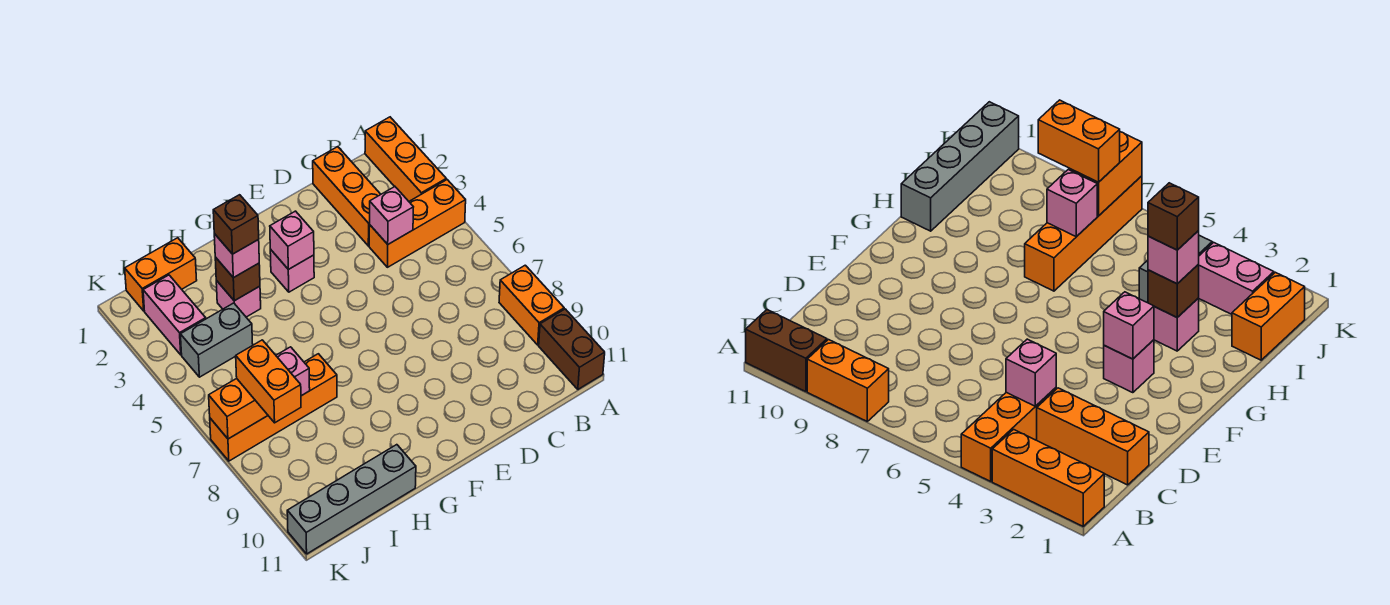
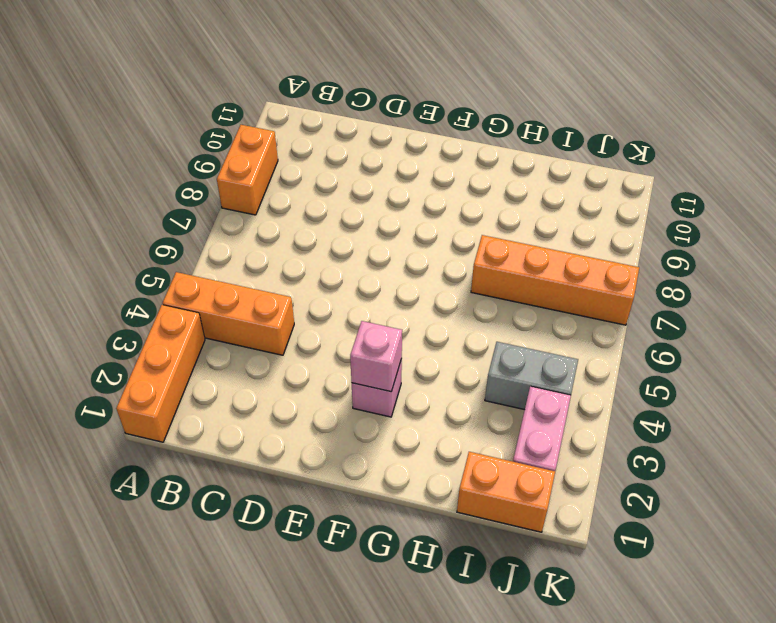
none -> brown brick A10:A11 level 1
none -> orange brick C1:C3 level 1
none -> pink brick H3 level 1

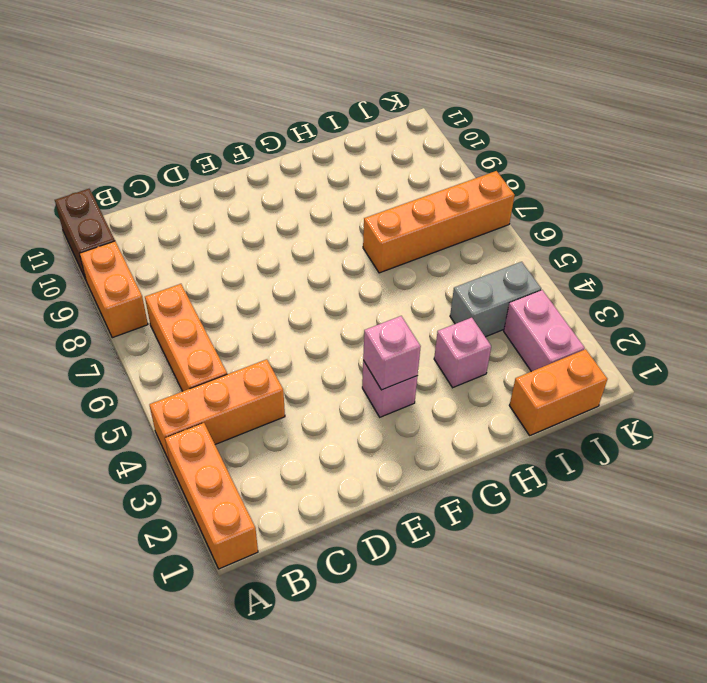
orange brick B5:B7 level 1 -> orange brick C1:C3 level 1
none -> grey brick H11:K11 level 1
none -> pink brick C4 level 2
none -> brown brick H3 level 2

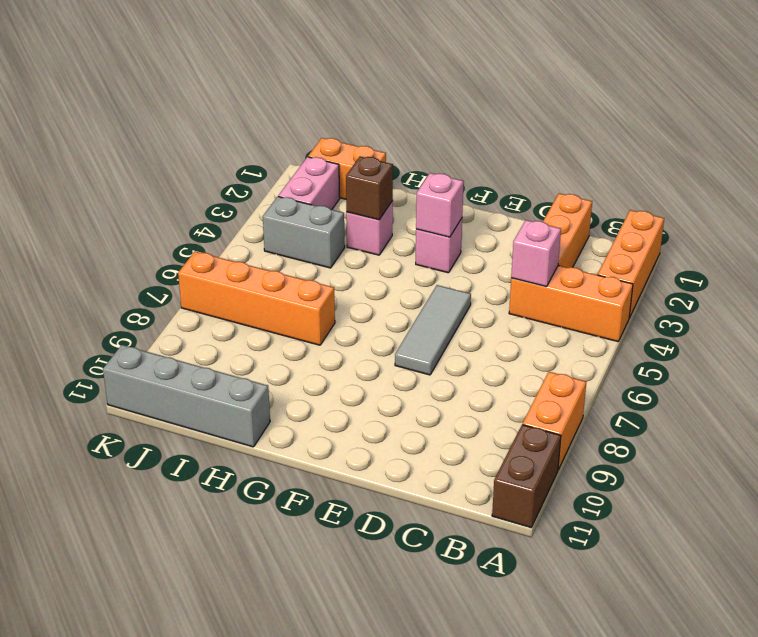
grey tile E5:E7 level 1 -> none
none -> pink brick I7 level 2
none -> orange brick J7:K7 level 2
none -> pink brick H3 level 3

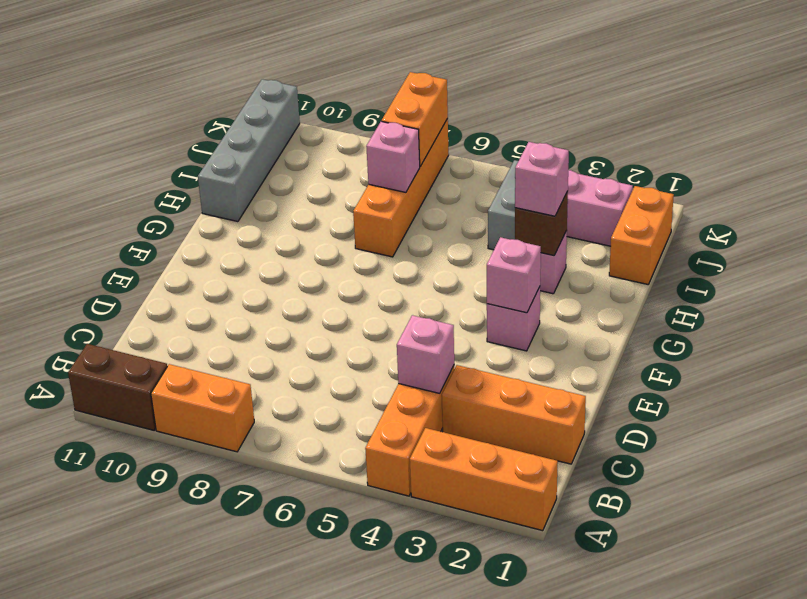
none -> orange brick J7:J8 level 3
none -> brown brick H3 level 4

